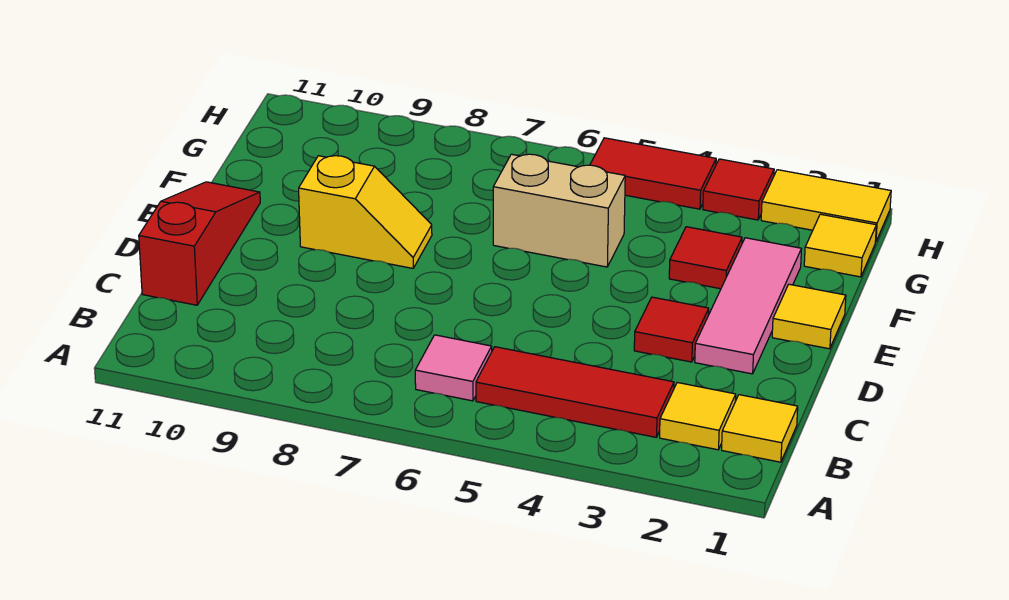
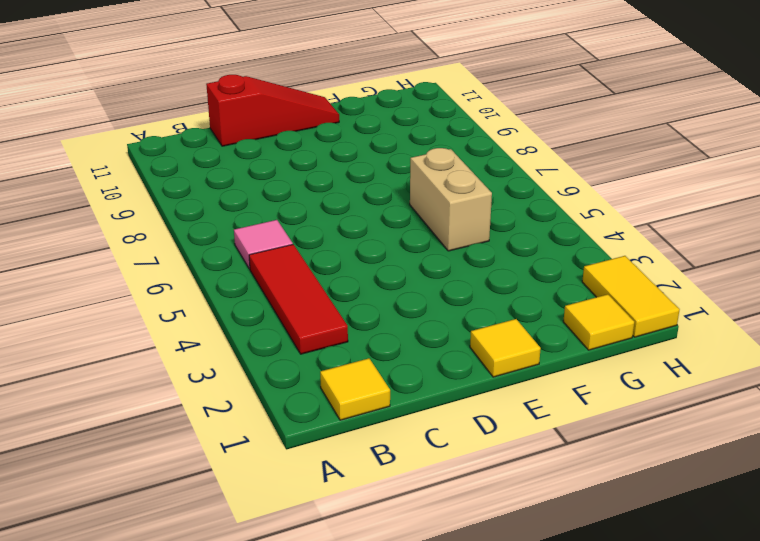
none -> yellow tile B2 level 1
none -> pink tile D2:F2 level 1
none -> red tile D3 level 1

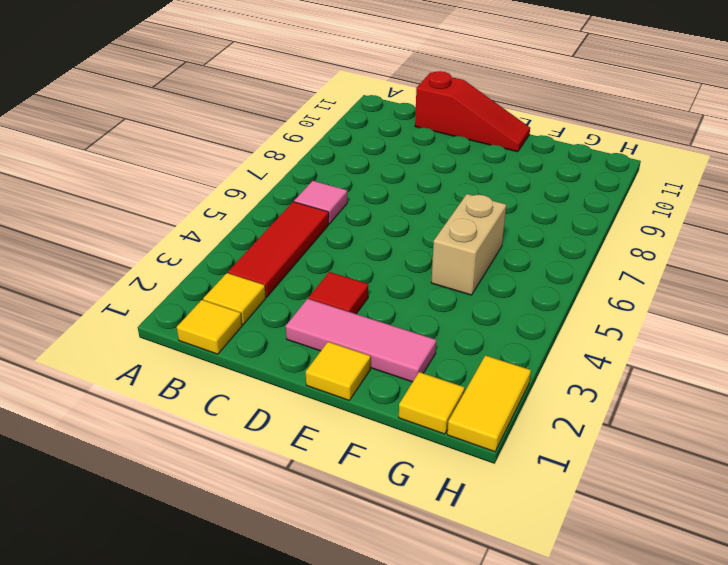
none -> yellow slope E8:E9 level 1 top 9
none -> red tile F3 level 1
none -> red tile H3 level 1

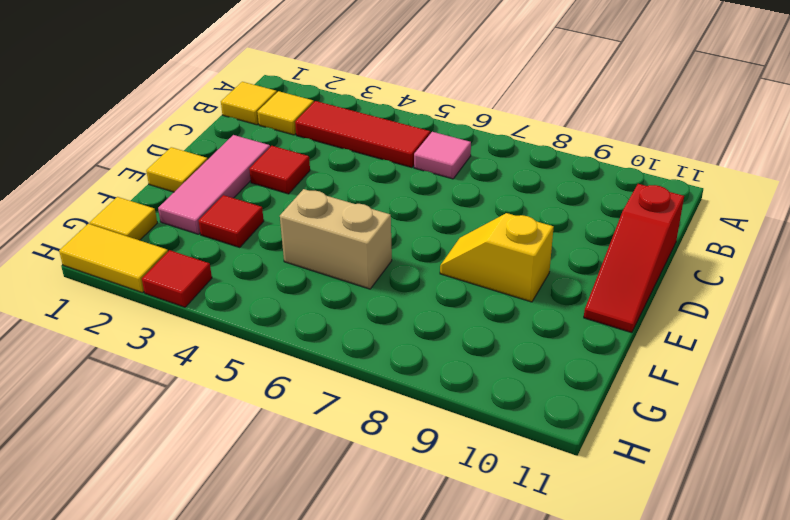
none -> red tile H4:H5 level 1

